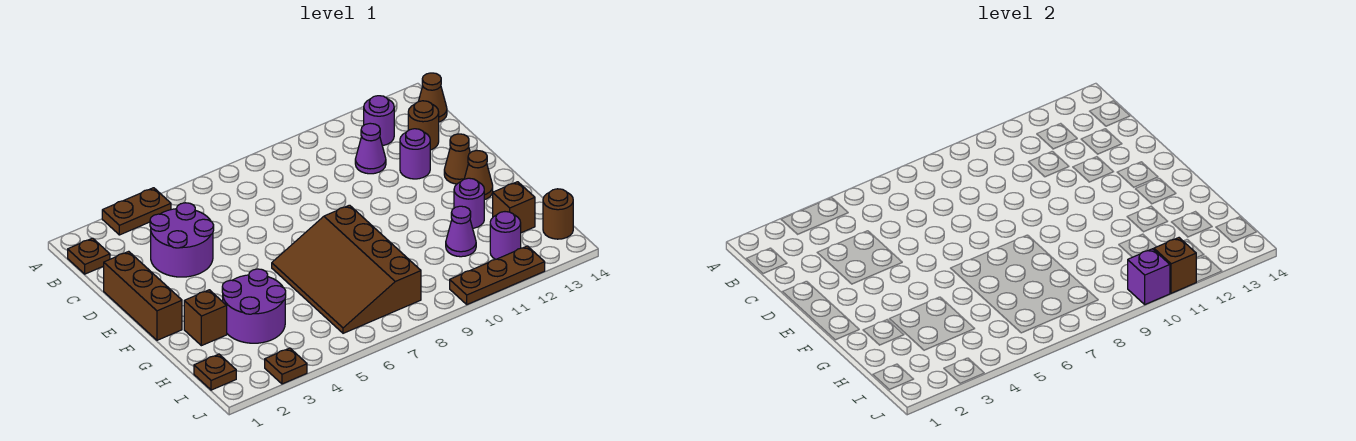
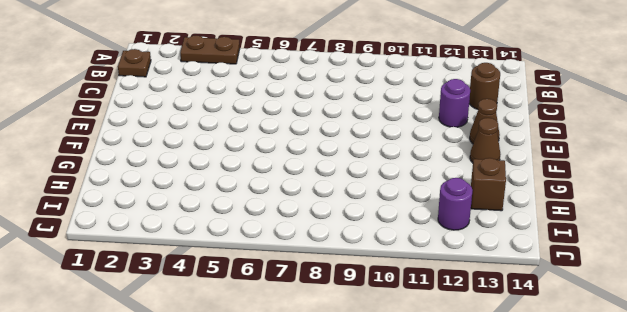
none -> purple round brick B12 level 1
none -> brown cone B14 level 1
none -> purple round brick C3:D4 level 1

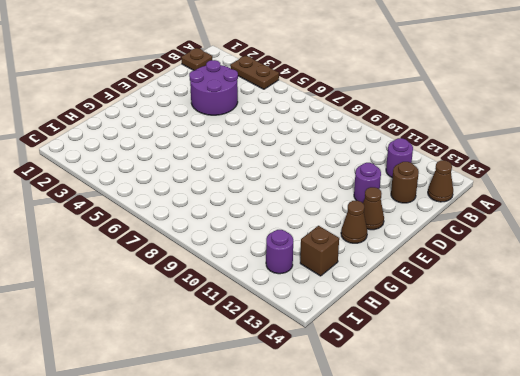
none -> purple cone C11 level 1
none -> brown brick D1:F1 level 1
none -> brown slope F6:I8 level 1 top 8

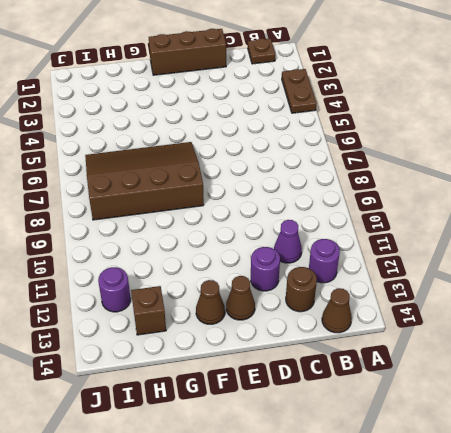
none -> purple round brick C3:D4 level 1
none -> brown brick G2 level 1
none -> purple round brick G3:H4 level 1

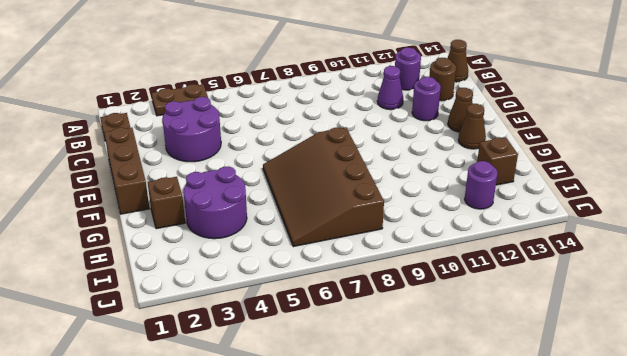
none -> purple round brick G12 level 1
none -> purple cone H11 level 1
none -> brown plate I1 level 1

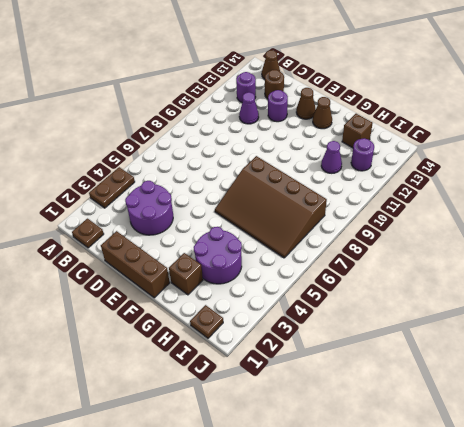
none -> purple round brick G12 level 1
none -> brown round brick I14 level 1
none -> brown plate J3 level 1

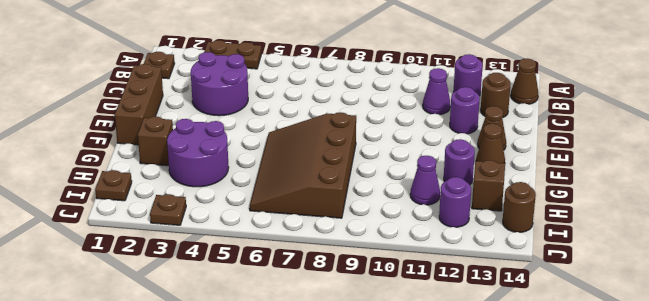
none -> brown plate J10:J12 level 1
none -> purple brick J10 level 2
none -> brown brick J11 level 2

